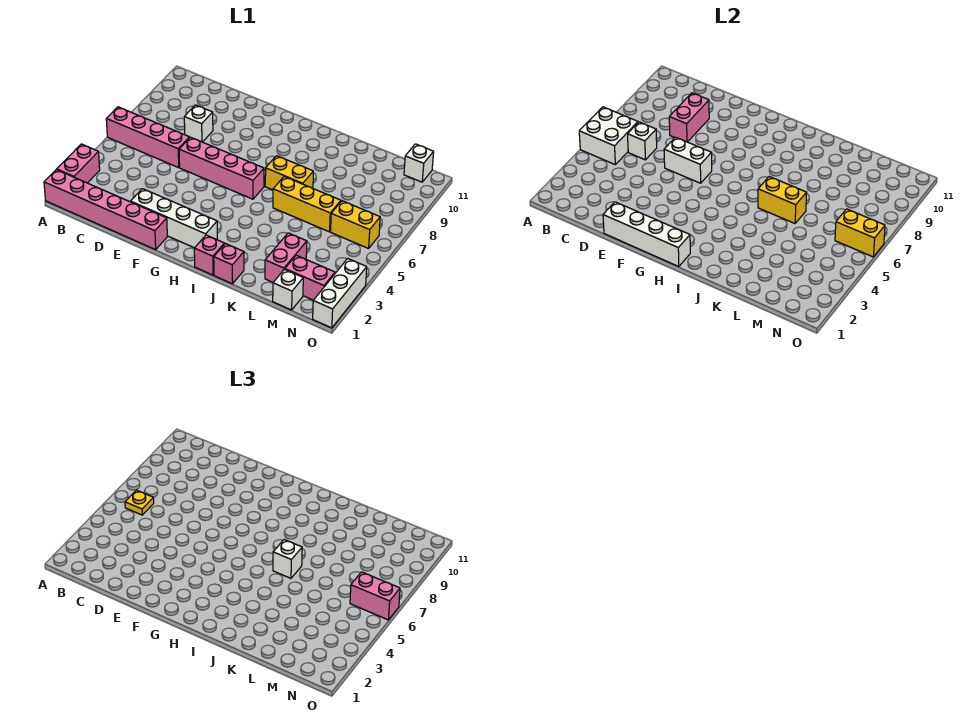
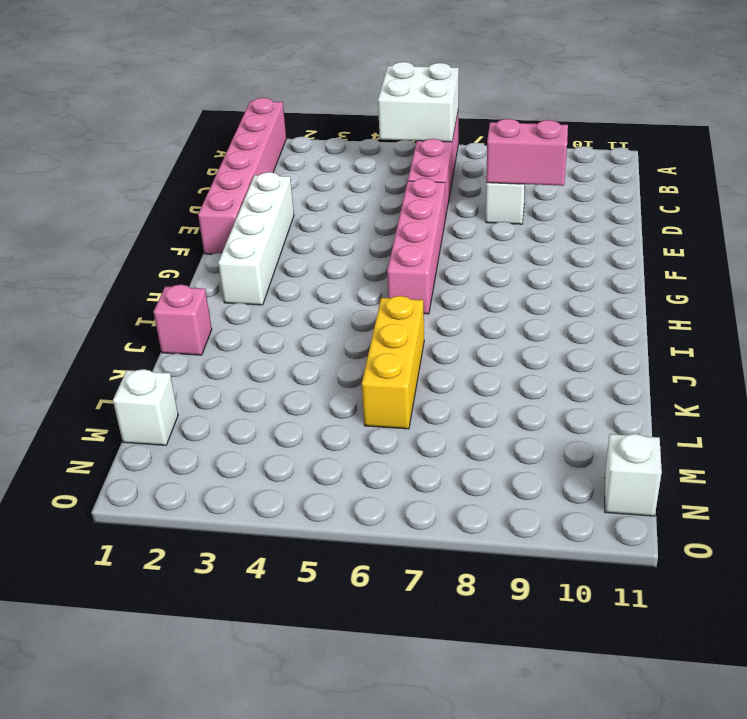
none -> pink brick A2:A3 level 1
none -> pink brick I1 level 1
none -> yellow brick I7:J7 level 1

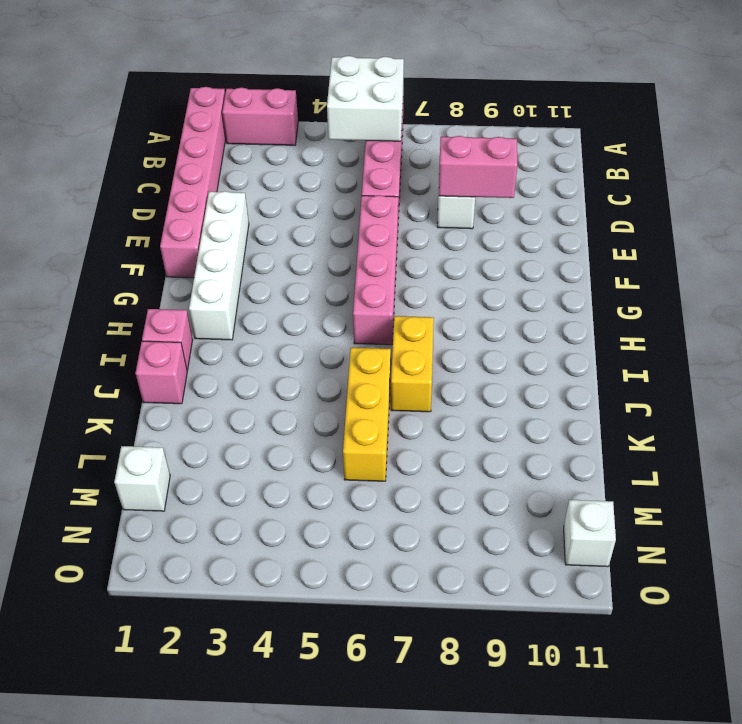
none -> pink brick L2:L3 level 1
none -> pink brick M2:N2 level 1
none -> yellow brick M6:N6 level 1

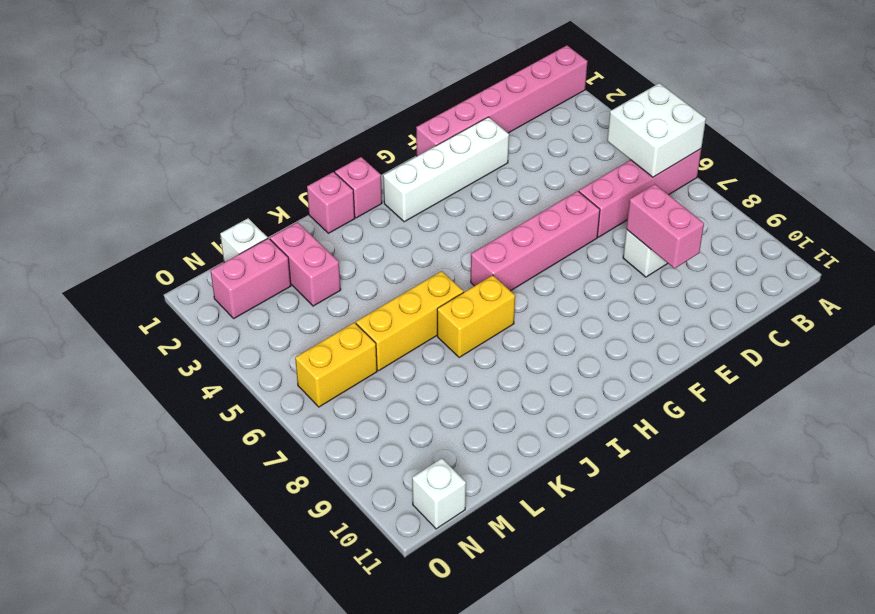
none -> pink brick A2:A3 level 1
none -> white brick O1:O3 level 1
none -> white brick C6 level 2

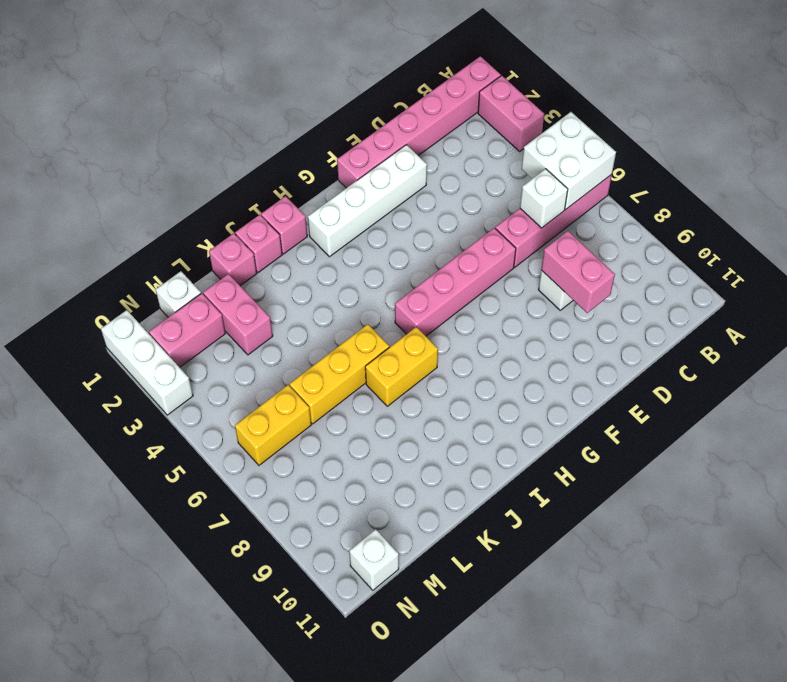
pink brick K1 level 1 -> none
none -> white brick E1:H1 level 2
none -> white brick E6:F6 level 2
none -> yellow brick J6:K6 level 2

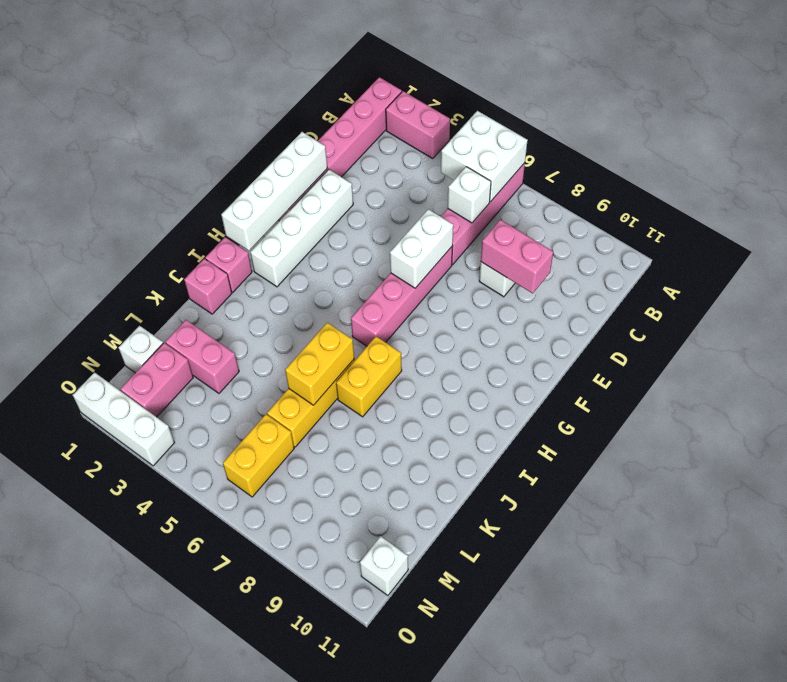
none -> yellow brick N6:O6 level 2
none -> yellow plate B6 level 3
none -> white brick J6 level 3

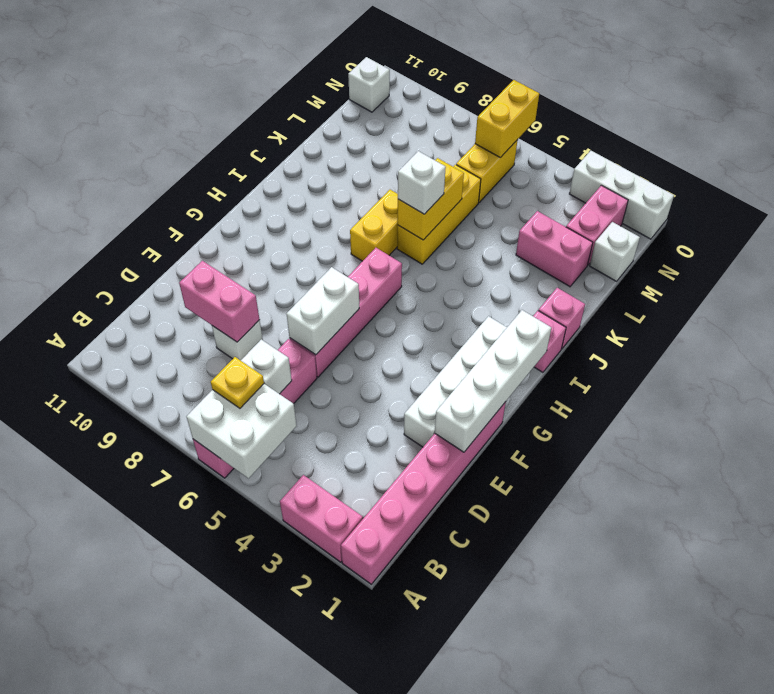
none -> pink brick N6:O6 level 3

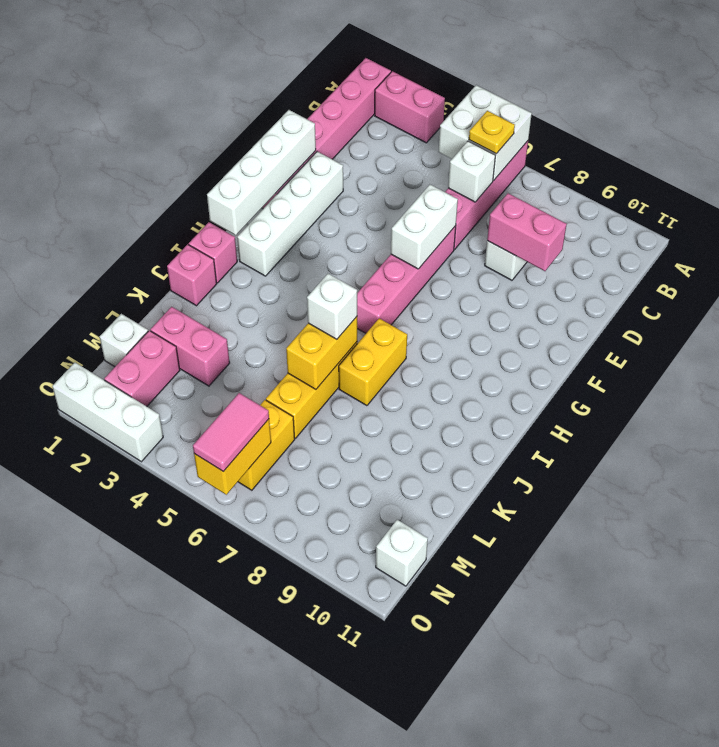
pink tile N6:O6 level 3 -> pink brick N6:O6 level 3

